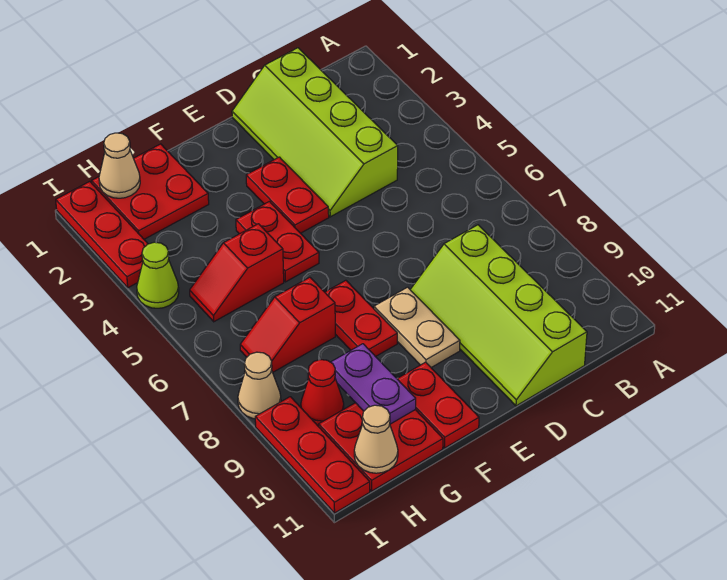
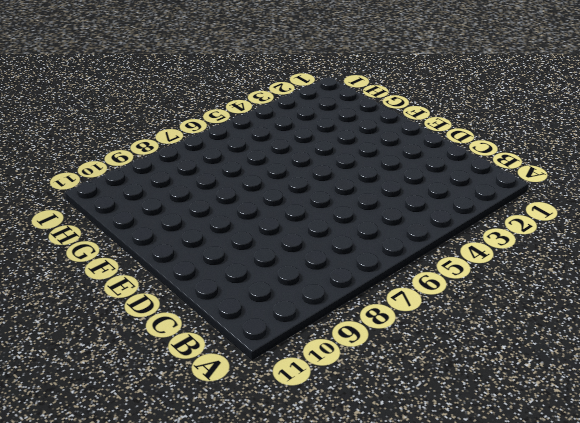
none -> lime slope C1:D4 level 1 top C
none -> lime slope C8:D11 level 1 top C
none -> red plate E3:E4 level 1

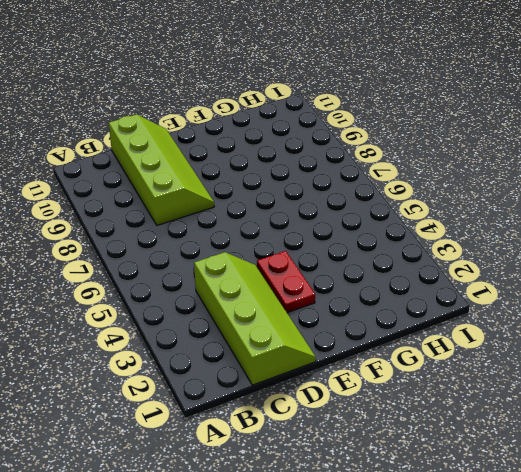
none -> tan plate E8:E9 level 1
none -> red plate F4:F5 level 1
none -> red plate F7:F8 level 1

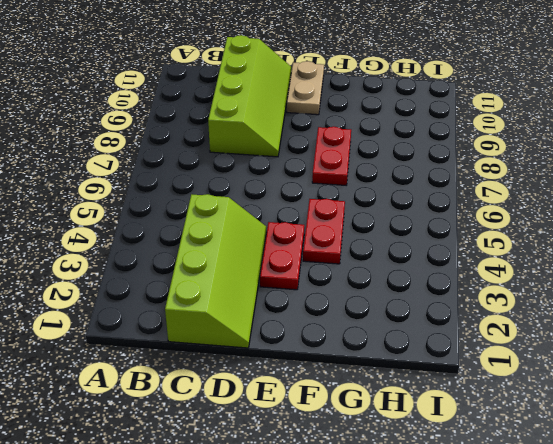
tan plate E10:E11 level 1 -> tan plate E8:E9 level 1
none -> red plate F10:F11 level 1
none -> red plate G1:H2 level 1
none -> red slope G5:H5 level 1 top G

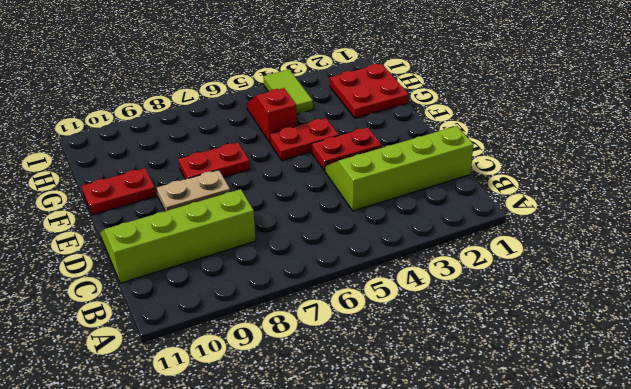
lime tile H4:I4 level 1 -> lime cone I4 level 1
none -> red slope G7:H7 level 1 top G
none -> red plate G10:H11 level 1
none -> red cone H9 level 1

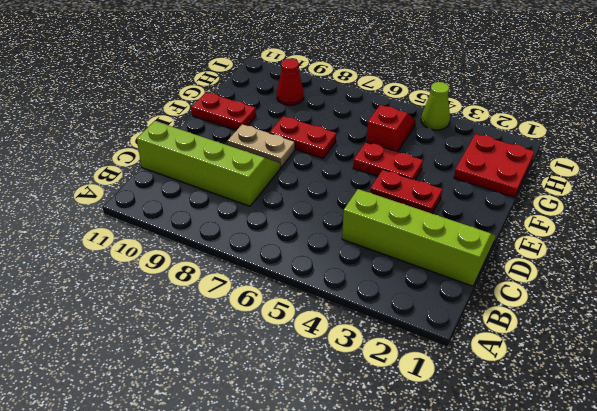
none -> red slope G7:H7 level 1 top G
none -> red plate G10:H11 level 1
none -> red plate I1:I3 level 1

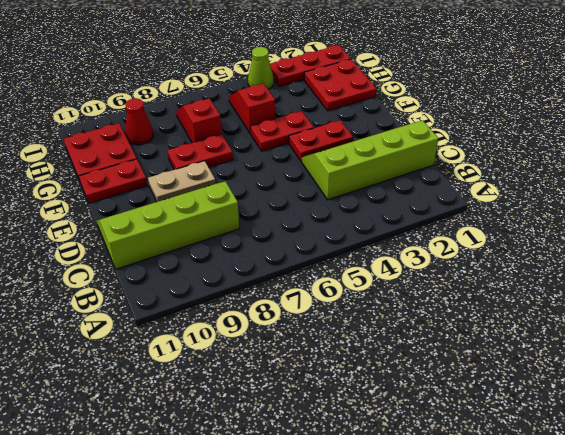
none -> tan cone I8 level 1
none -> red plate I9:I11 level 1
none -> purple plate G9:G10 level 2

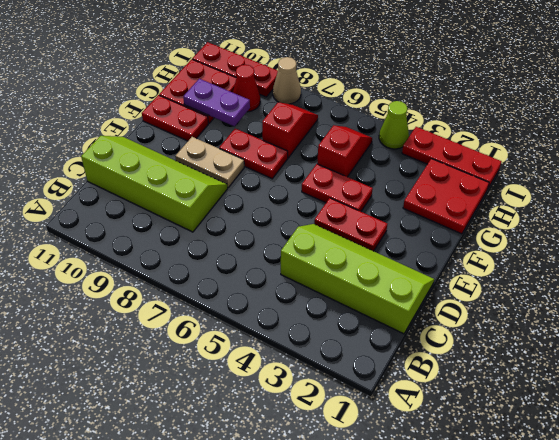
none -> tan cone H1 level 2
none -> tan cone H11 level 2

